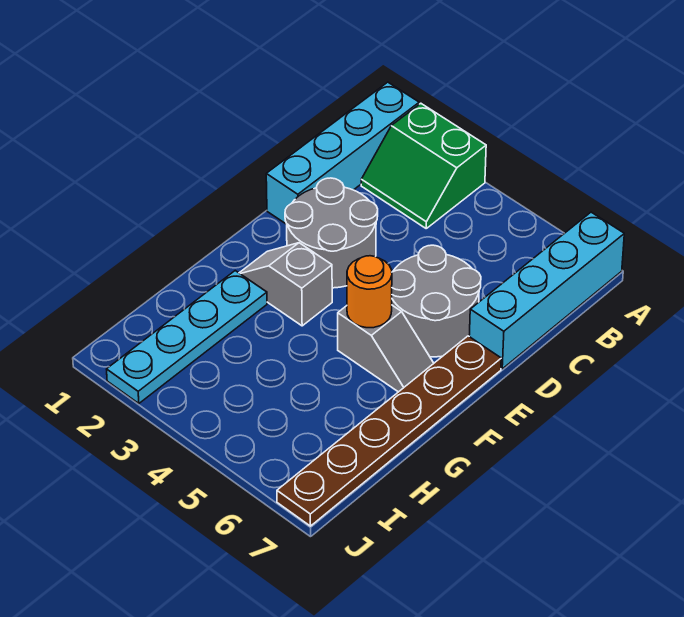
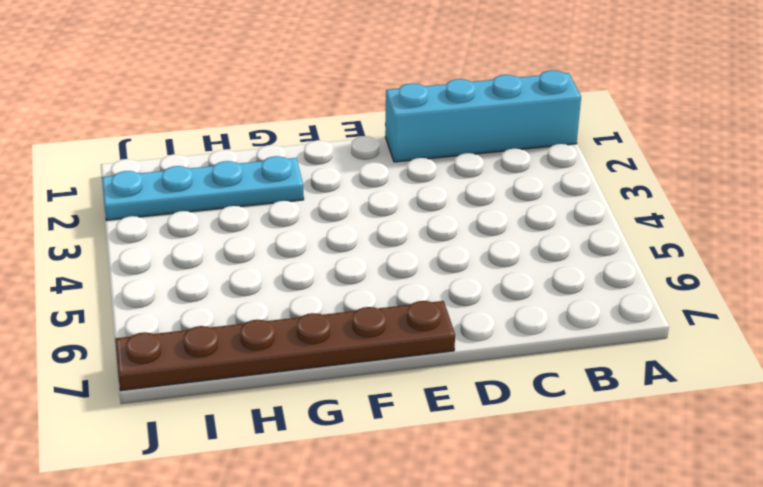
none -> green slope A2:B3 level 1 top A
none -> cyan brick A7:D7 level 1

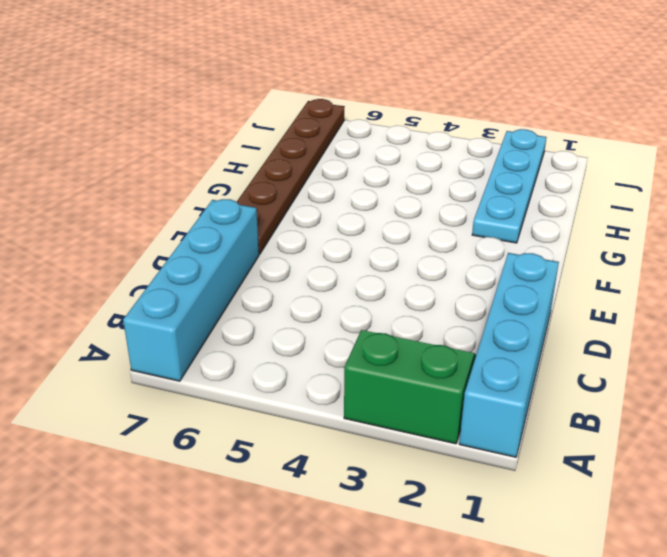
none -> grey round brick D2:E3 level 1
none -> grey round brick D5:E6 level 1

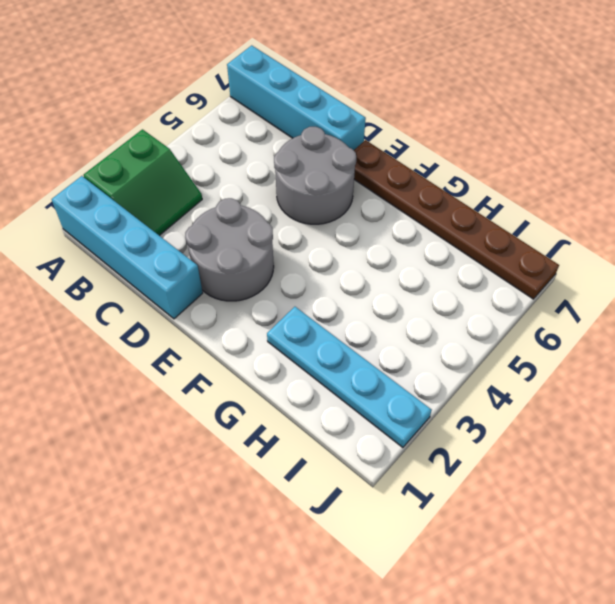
none -> grey slope F2:F3 level 1 top 3
none -> grey slope F5:F6 level 1 top 5

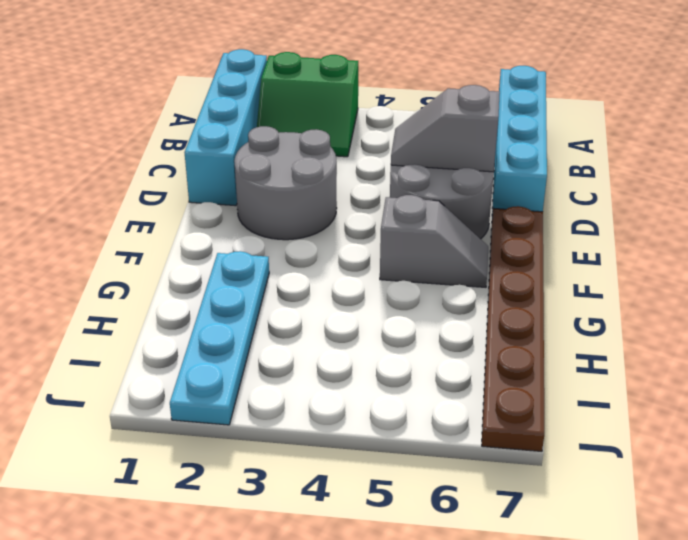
grey slope D5:D6 level 2 top 6 -> grey slope F2:F3 level 1 top 3
none -> orange round brick F5 level 2

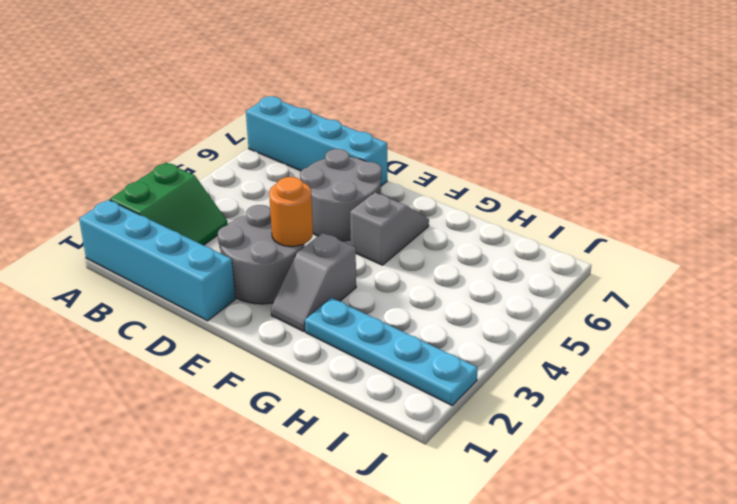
orange round brick E3 level 2 -> orange round brick F5 level 2
none -> brown plate E7:J7 level 1

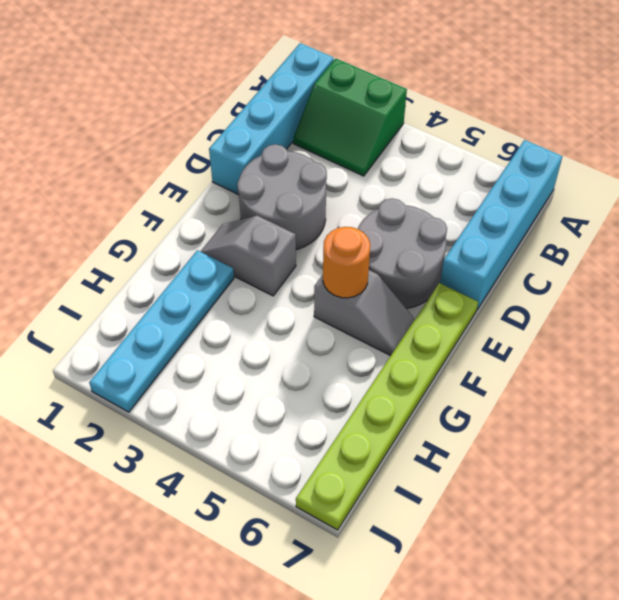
lime plate E7:J7 level 1 -> brown plate E7:J7 level 1

